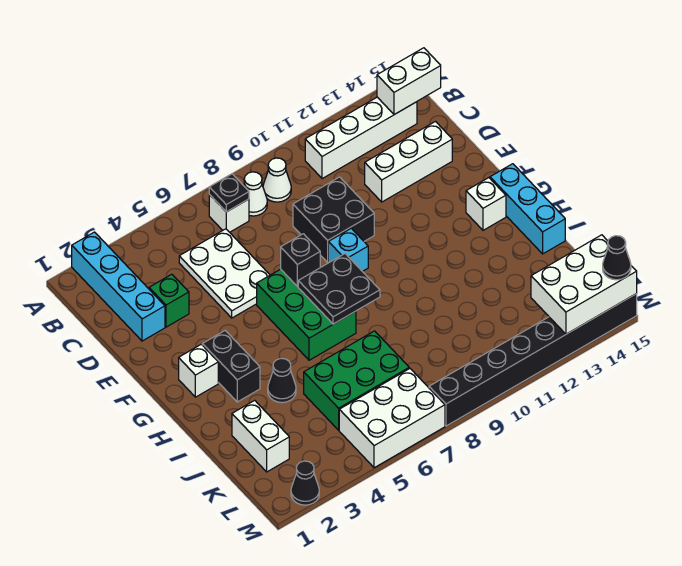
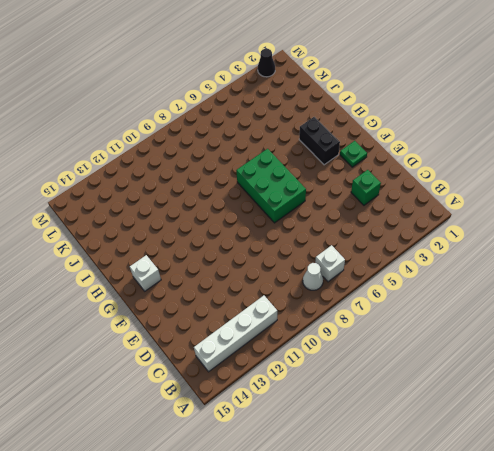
green plate F2 level 1 -> none
none -> cyan brick A2:D2 level 1
none -> white cone B9 level 1
none -> white plate C5:E6 level 1

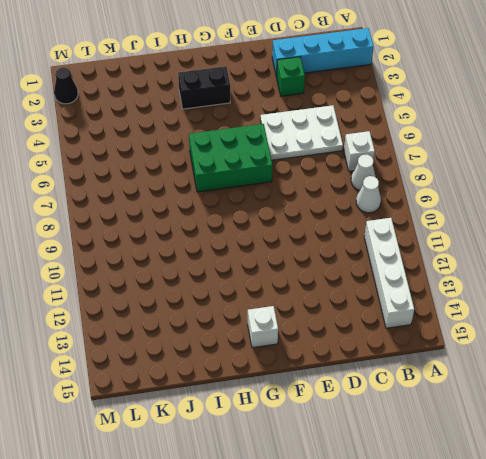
none -> black brick D9:E10 level 1
none -> white brick D12:D14 level 1
none -> cyan brick F9 level 1

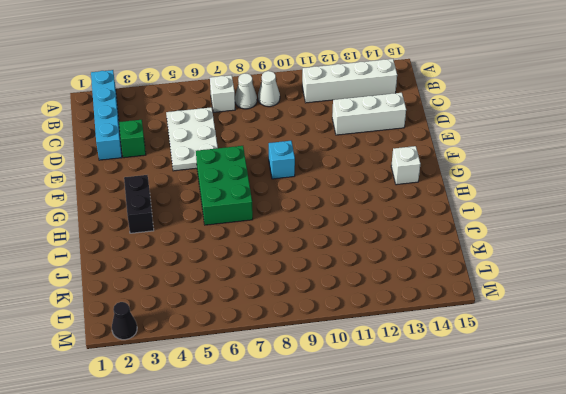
none -> black brick D9:E10 level 1
none -> white brick G2 level 1
none -> cyan brick G15:I15 level 1

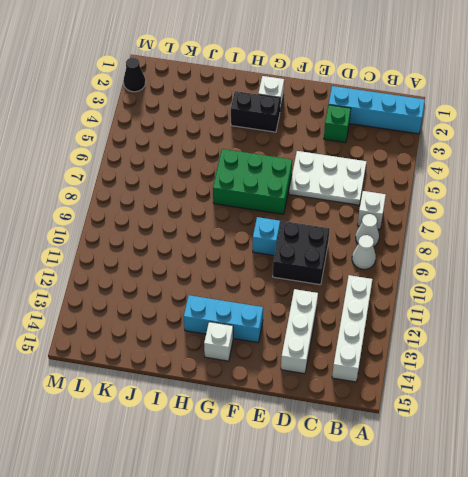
cyan brick F13:H13 level 1 -> cyan brick G15:I15 level 1
none -> black cone I4 level 1
none -> white brick J2:K2 level 1
none -> green brick J5:K7 level 1

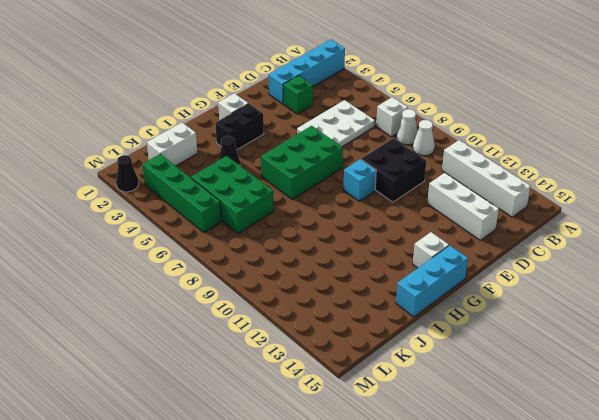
green brick L3:L6 level 1 -> white brick L5:M7 level 1
none -> black brick M8:M15 level 1
none -> black plate B7 level 2
none -> white brick B14:B15 level 2

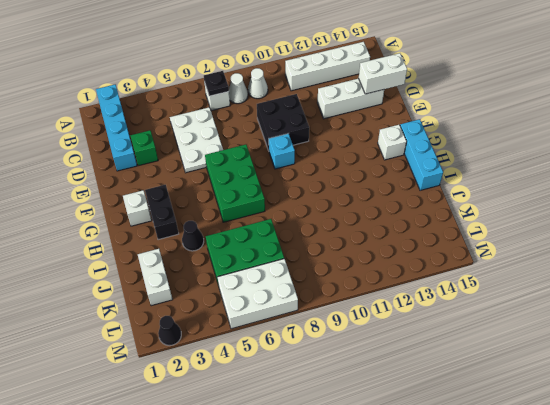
white brick D14:D15 level 2 -> white brick B14:B15 level 2
none -> black brick M8:M15 level 1
none -> black brick F7 level 2
none -> black plate G7:H8 level 2

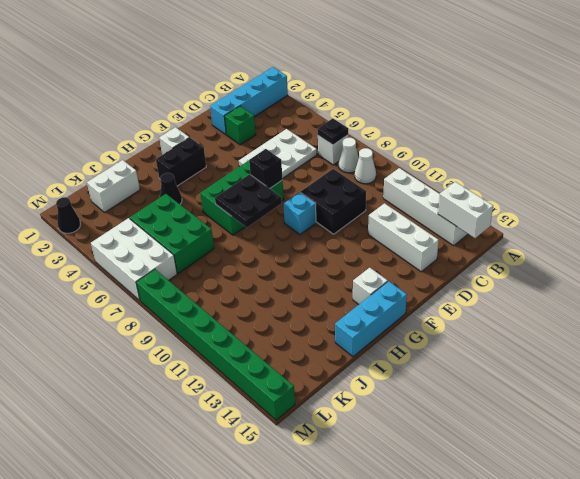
green brick M8:M15 level 1 -> black brick M8:M15 level 1
none -> white brick L13:M15 level 2
none -> black cone M15 level 3

